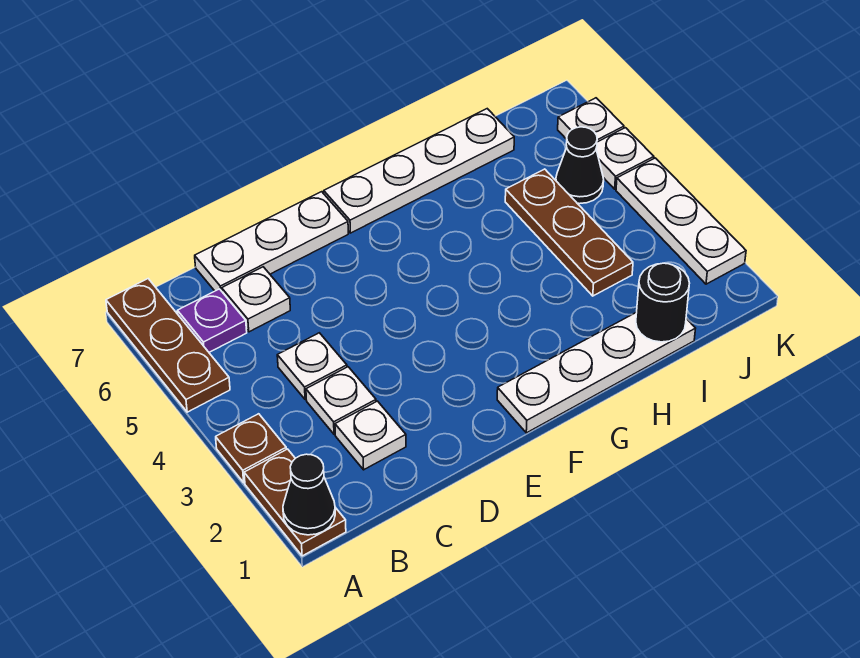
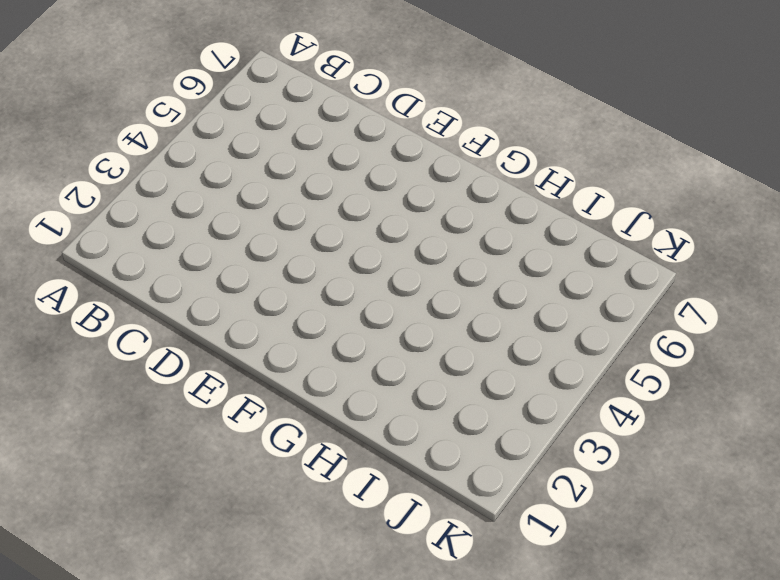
none -> brown plate A1:A2 level 1
none -> brown plate A3 level 1
none -> brown plate A5:A7 level 1

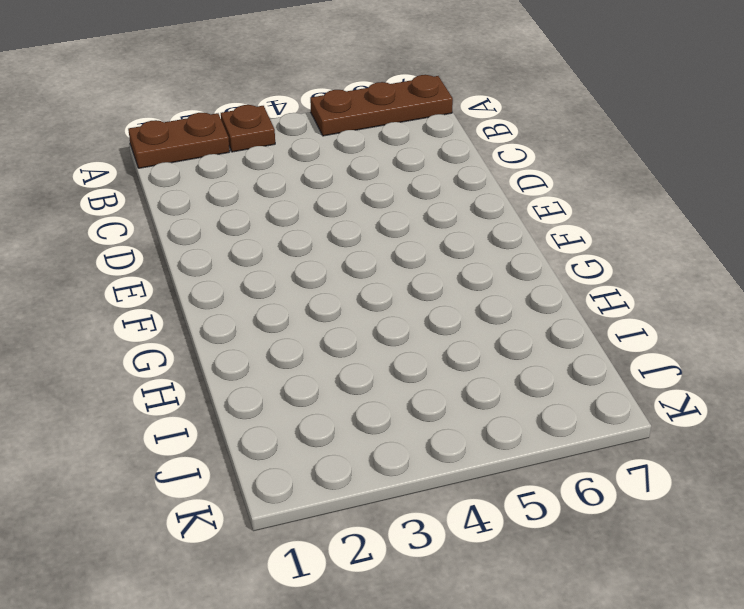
none -> purple plate B6 level 1
none -> white plate C2 level 1
none -> white plate C3 level 1

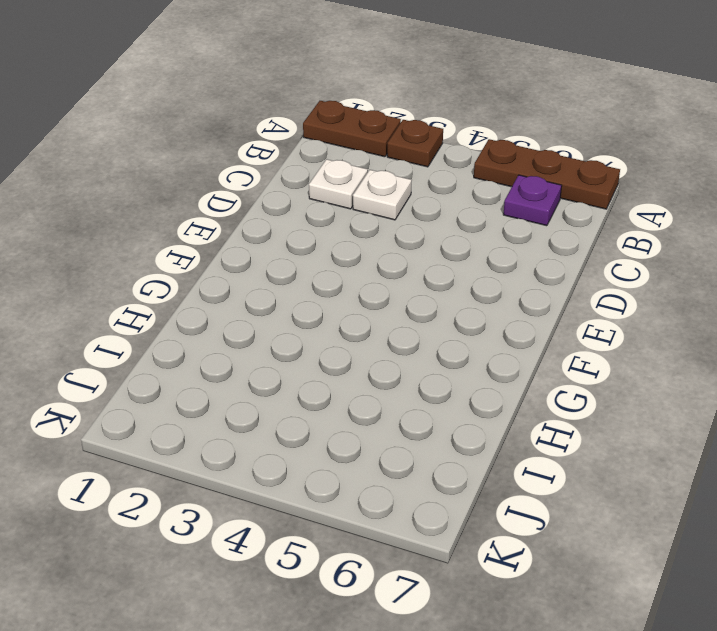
none -> white plate C4 level 1
none -> white plate C6 level 1
none -> white plate C7:E7 level 1

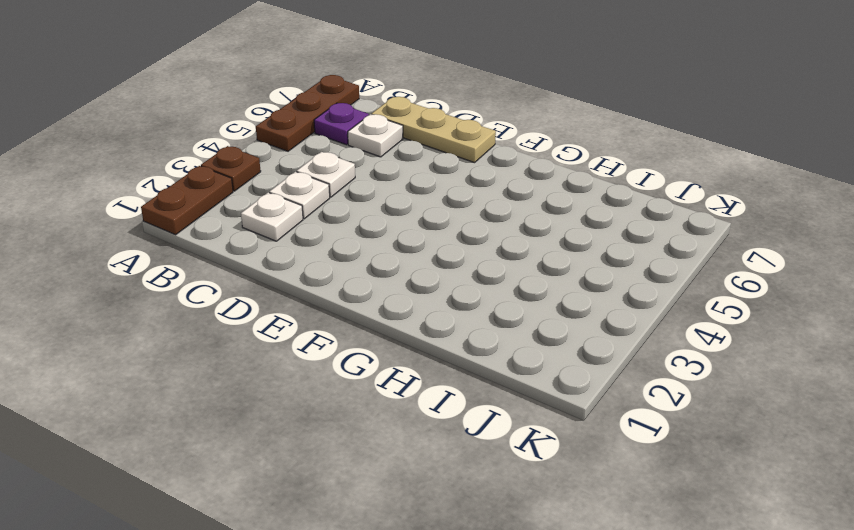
tan plate C7:E7 level 1 -> white plate C7:E7 level 1
none -> white plate F1:I1 level 1
none -> white plate F7:I7 level 1
none -> brown plate I3:I5 level 1

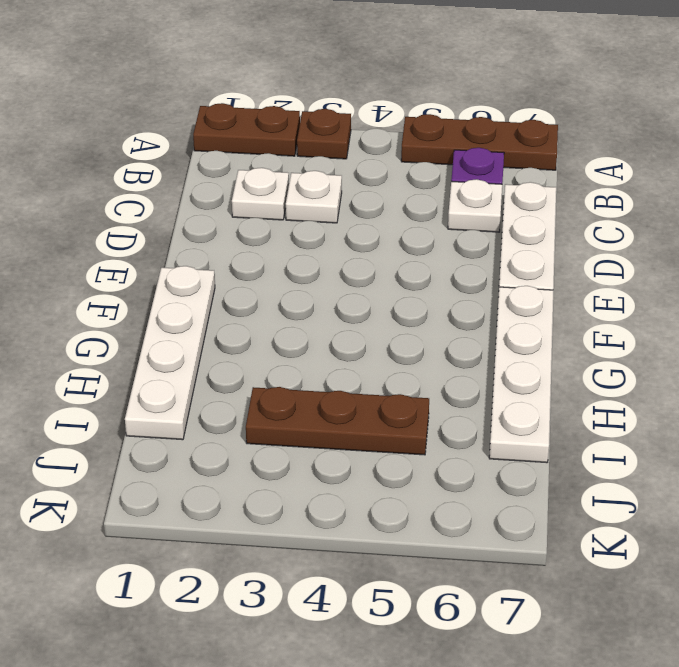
none -> white plate C4 level 1
none -> black cone J5 level 1
none -> white plate K2:K4 level 1

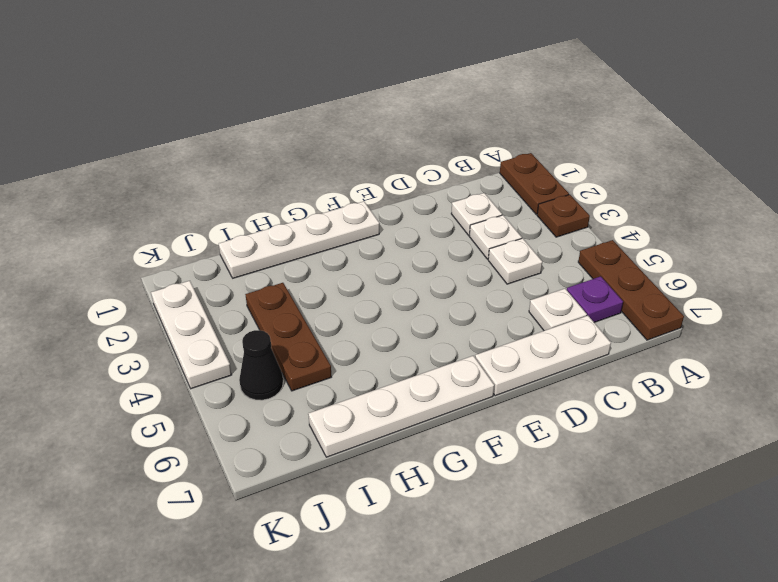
none -> white plate K5 level 1
none -> white plate K6 level 1
none -> black cone A1 level 2

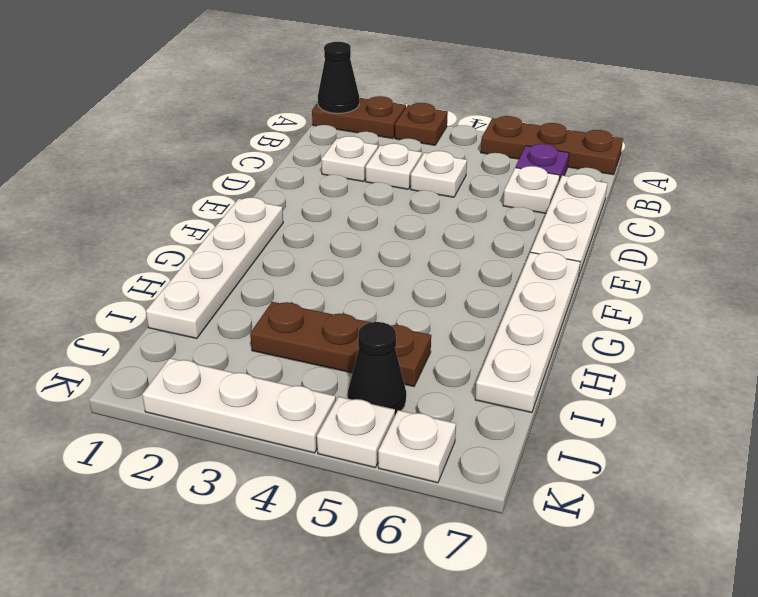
none -> black round brick I1 level 2

